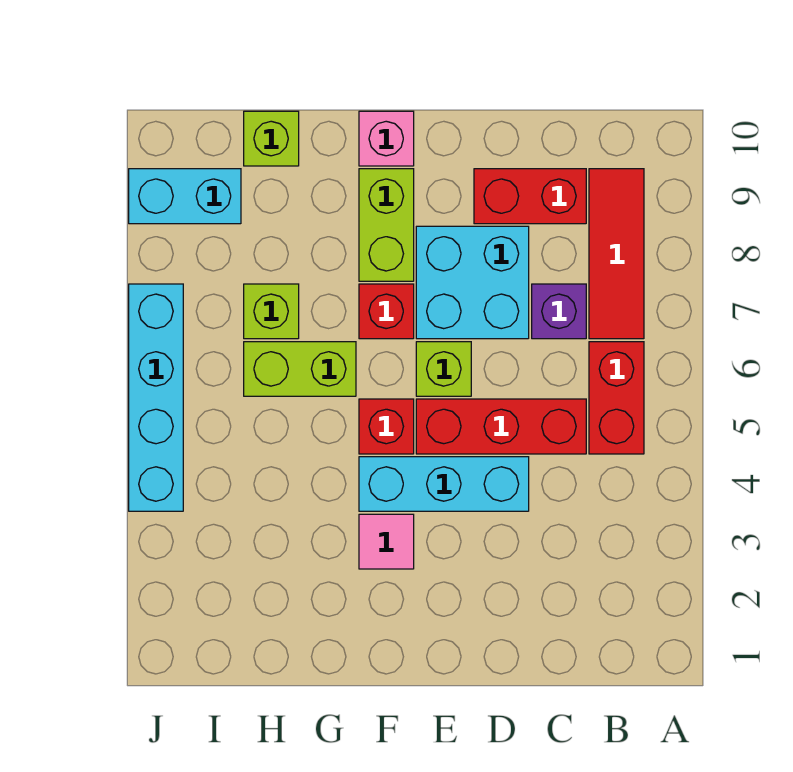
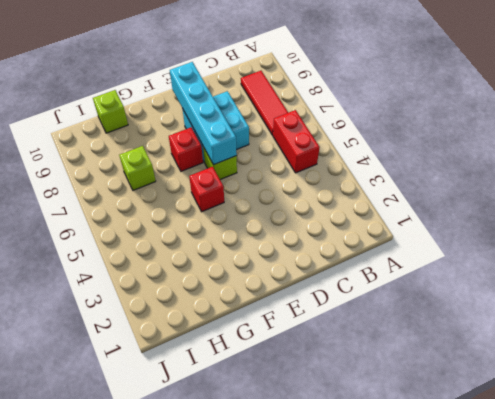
cyan brick E6:E9 level 2 -> cyan brick J4:J7 level 1
none -> red brick C5:E5 level 1
none -> purple brick C7 level 1
none -> red brick C9:D9 level 1

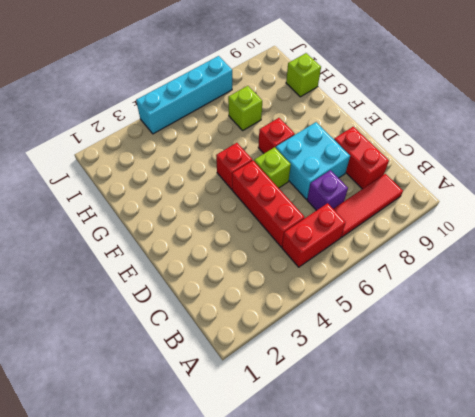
none -> cyan brick D4:F4 level 1
none -> pink tile F3 level 1
none -> lime brick F8:F9 level 1

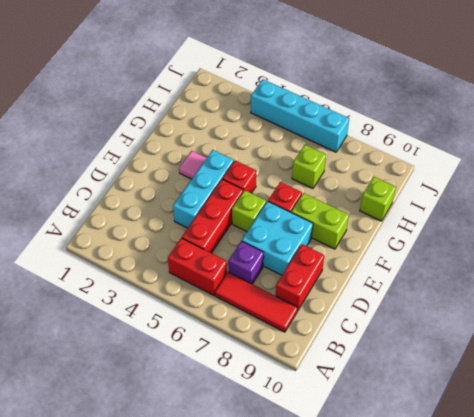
none -> pink brick F10 level 1
none -> lime brick G6:H6 level 1
none -> cyan brick I9:J9 level 1

